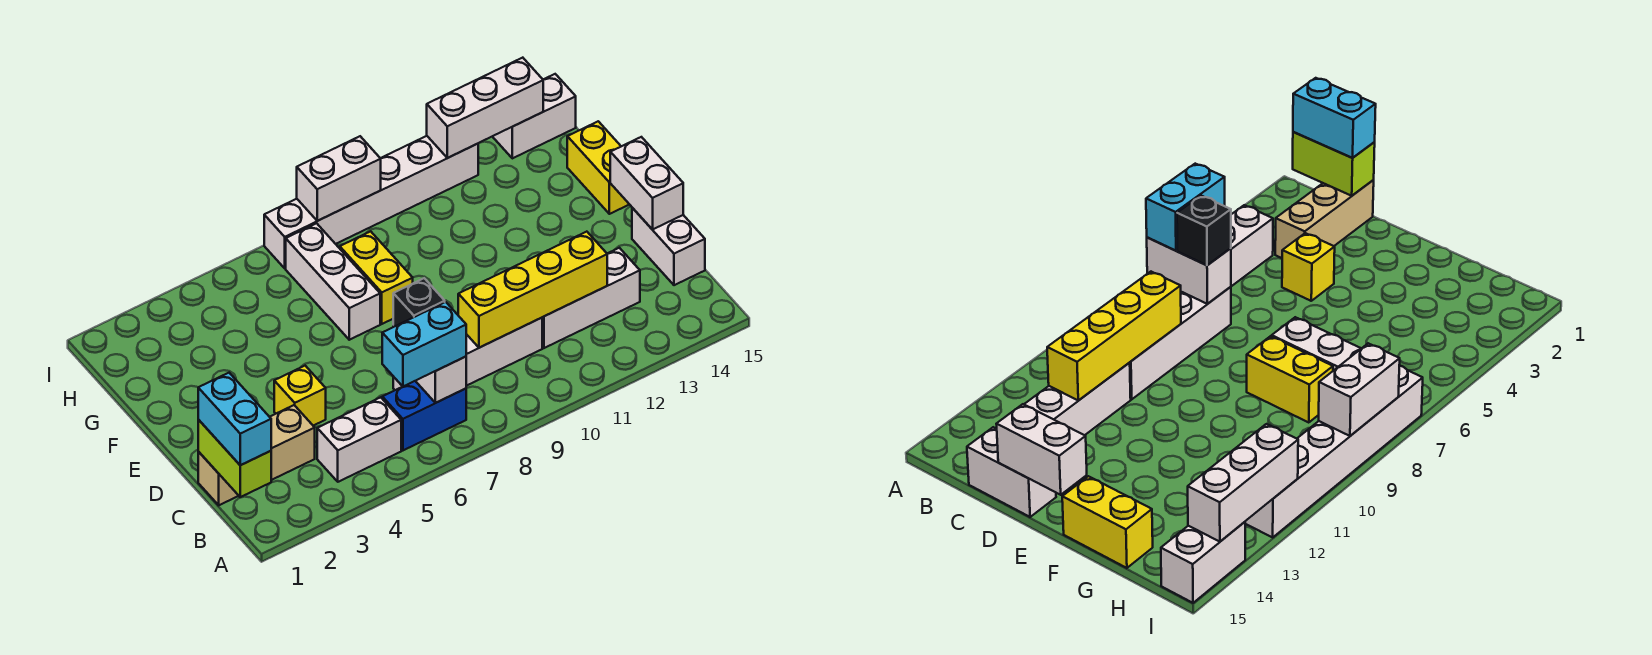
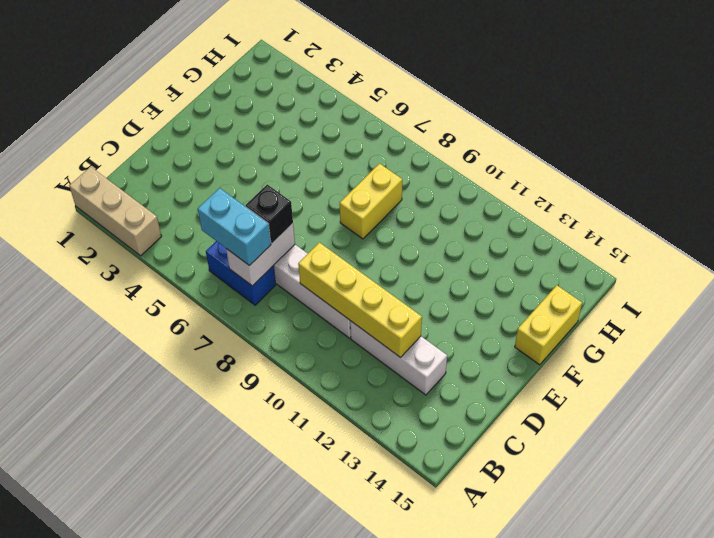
tan brick A1:A3 level 1 -> tan brick C1:C3 level 1
none -> white brick B4:B5 level 1
none -> white brick C15:D15 level 1
none -> yellow brick D4 level 1

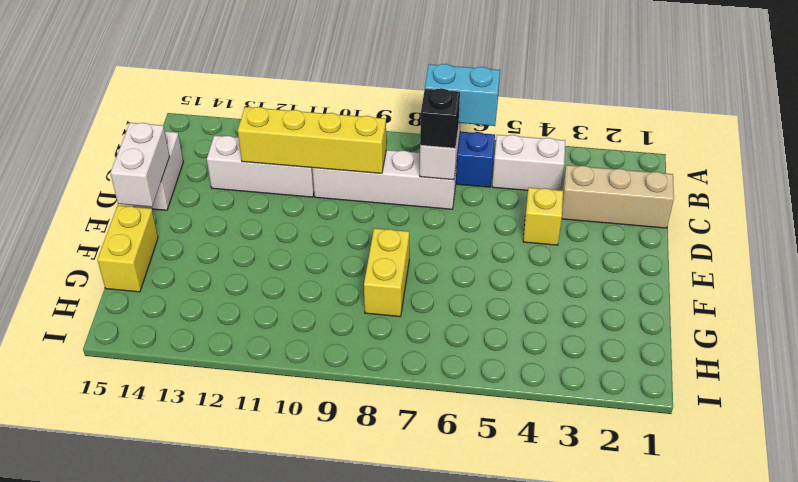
none -> white brick F7:H7 level 1
none -> white brick I7:I12 level 1
none -> white brick I14:I15 level 1

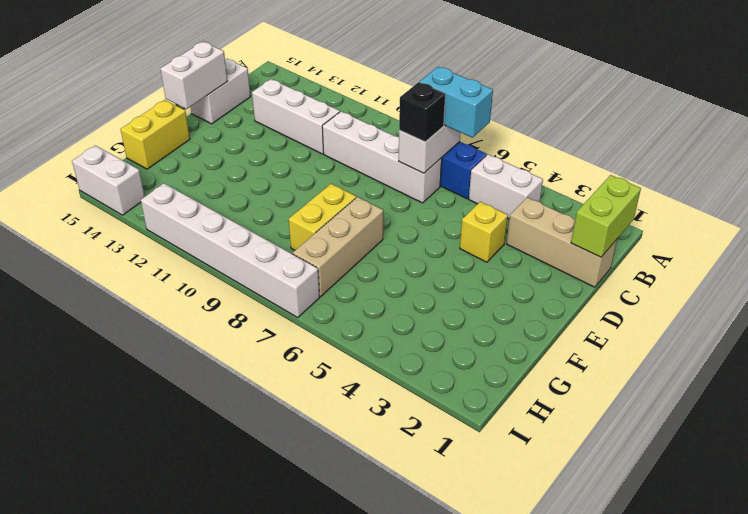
tan brick F7:H7 level 1 -> white brick F7:H7 level 1
none -> yellow brick C9:C12 level 2
none -> white brick I8:I9 level 2
none -> white brick I12:I14 level 2

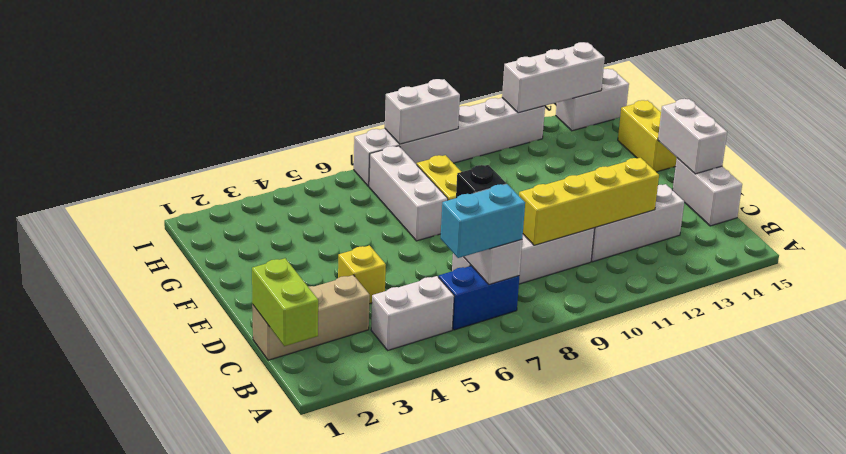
none -> cyan brick B1:C1 level 3

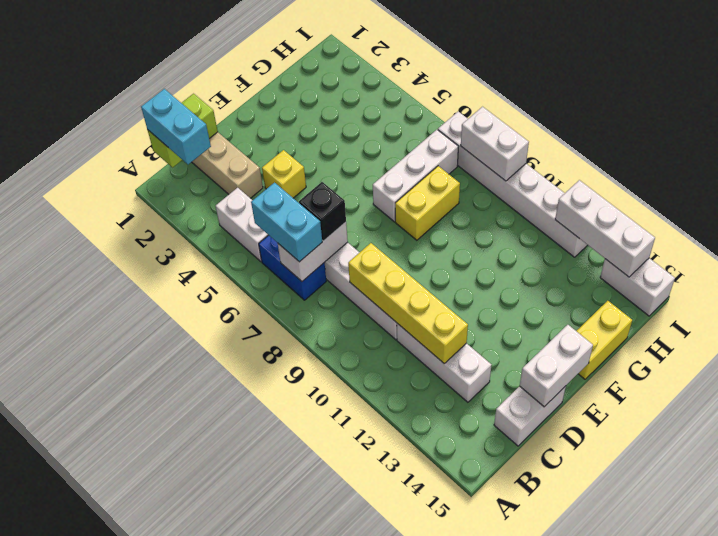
cyan brick B1:B2 level 3 -> cyan brick B1:C1 level 3

